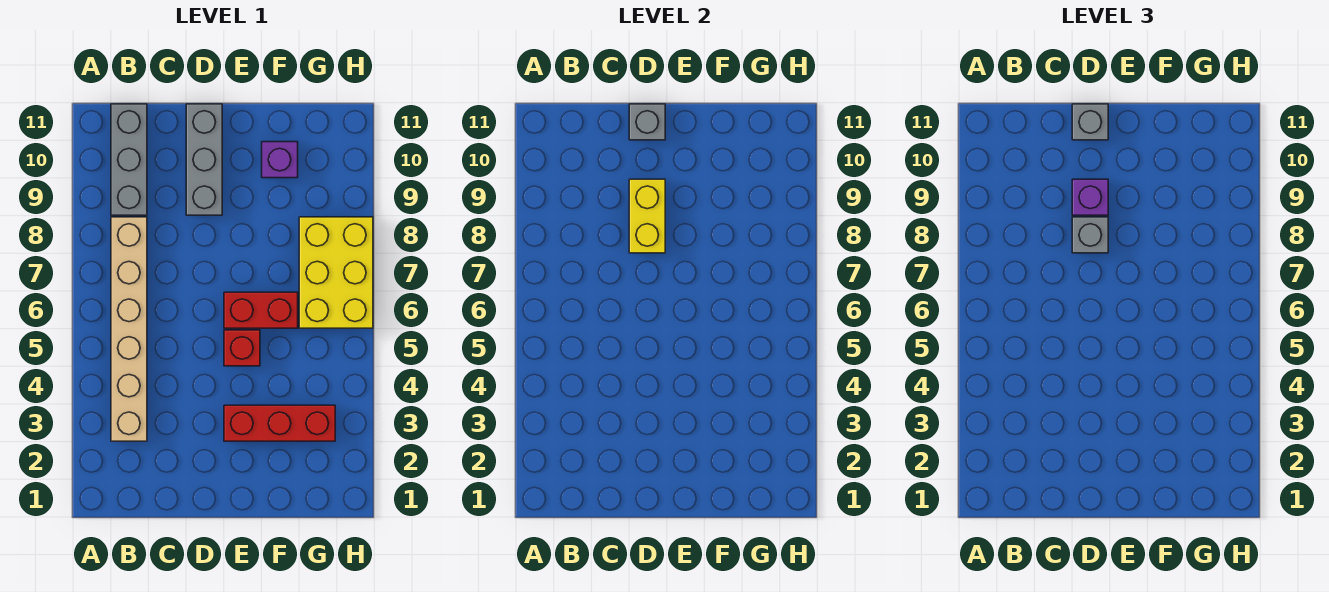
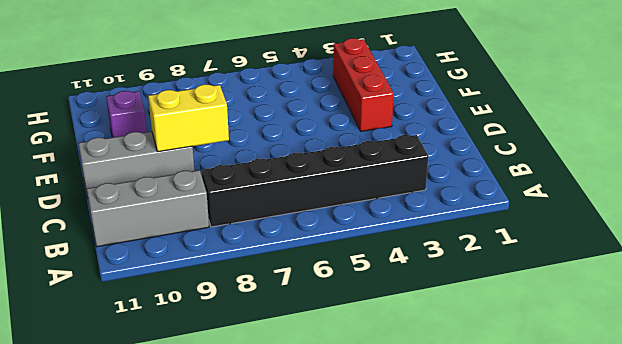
black brick B3:B8 level 1 -> tan brick B3:B8 level 1
none -> red brick E5 level 1
none -> red brick E6:F6 level 1
none -> yellow brick G6:H8 level 1

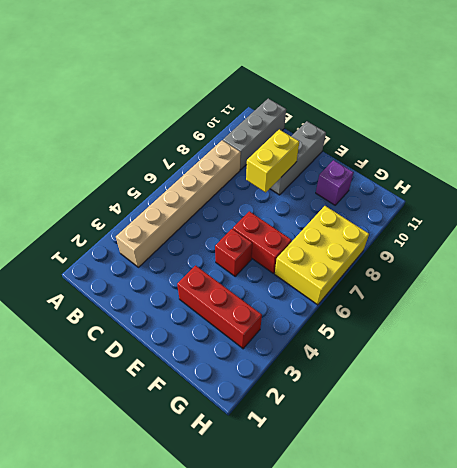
none -> grey brick D11 level 2
none -> grey brick D8 level 3
none -> purple brick D9 level 3

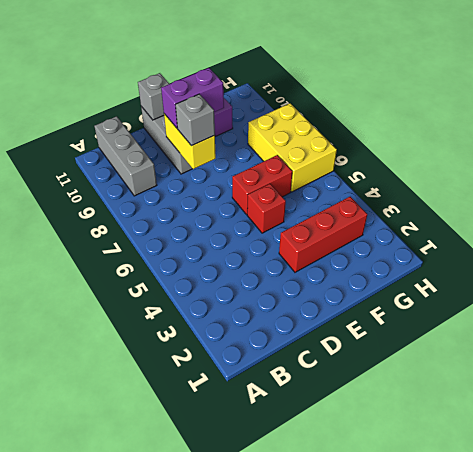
purple brick D9:E9 level 3 -> purple brick D9 level 3
none -> tan brick B3:B8 level 1
none -> grey brick D11 level 3

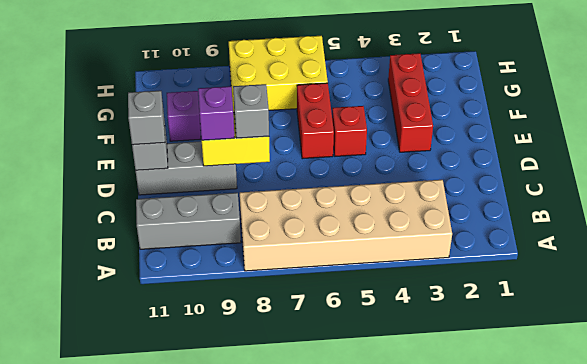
tan brick A3:B8 level 1 -> tan brick B3:B8 level 1

